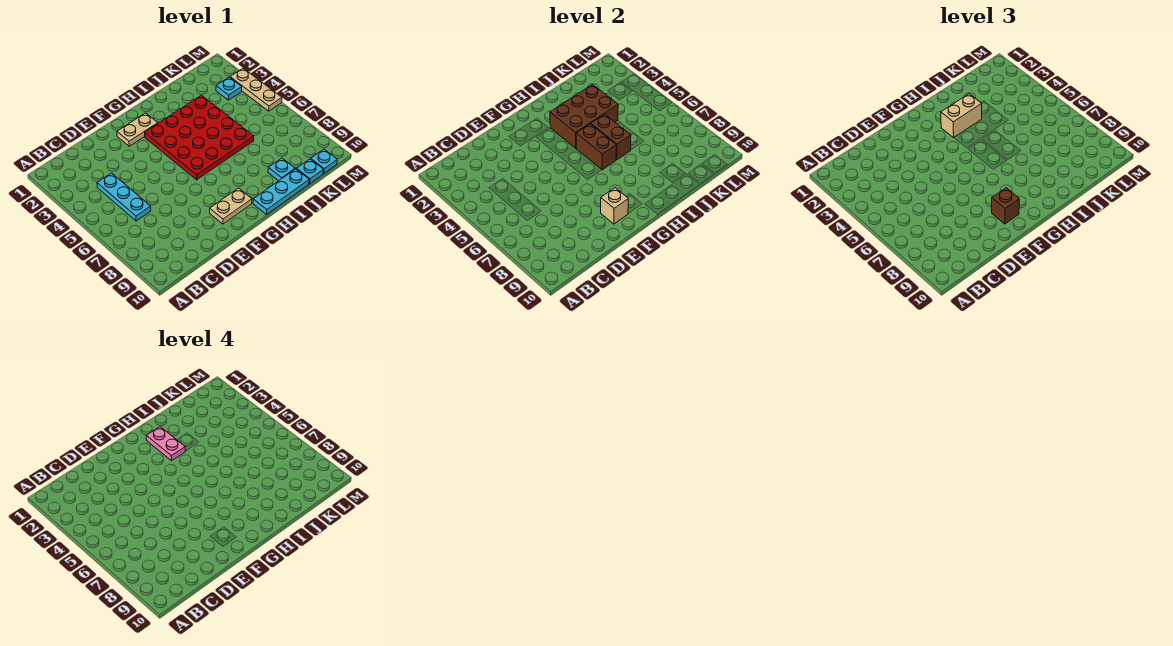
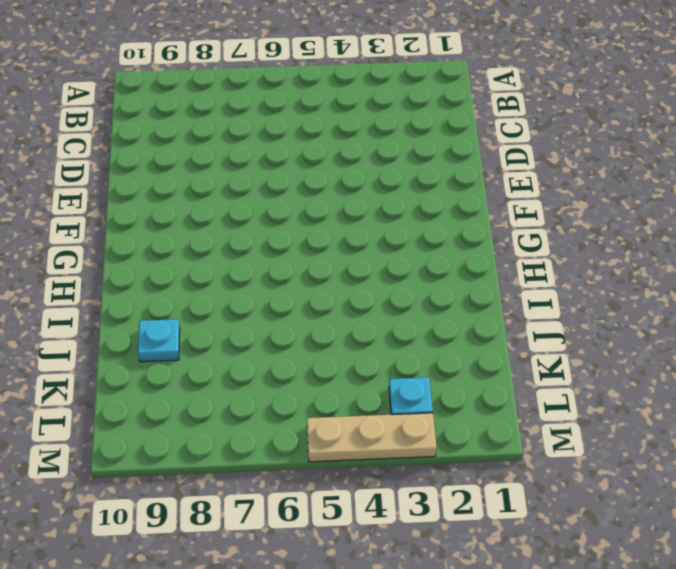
none -> cyan plate C4:C6 level 1
none -> tan plate F2:G2 level 1
none -> tan plate F9:G9 level 1

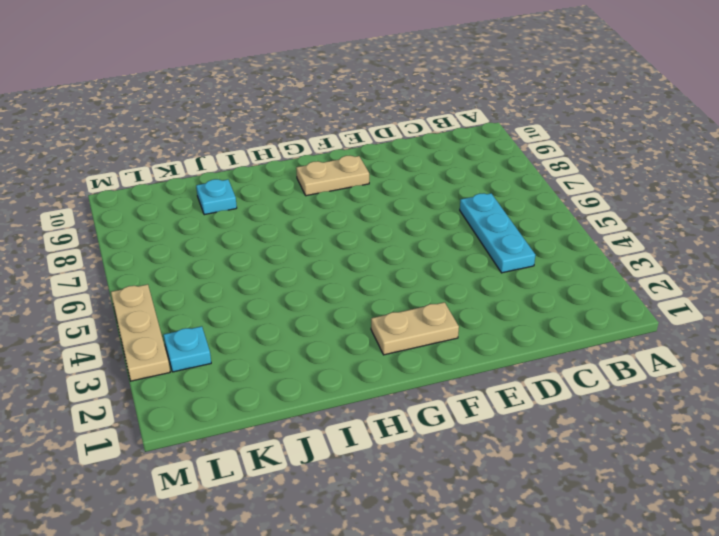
none -> red plate G3:J6 level 1
none -> cyan plate H10:J10 level 1
none -> cyan plate K10 level 1

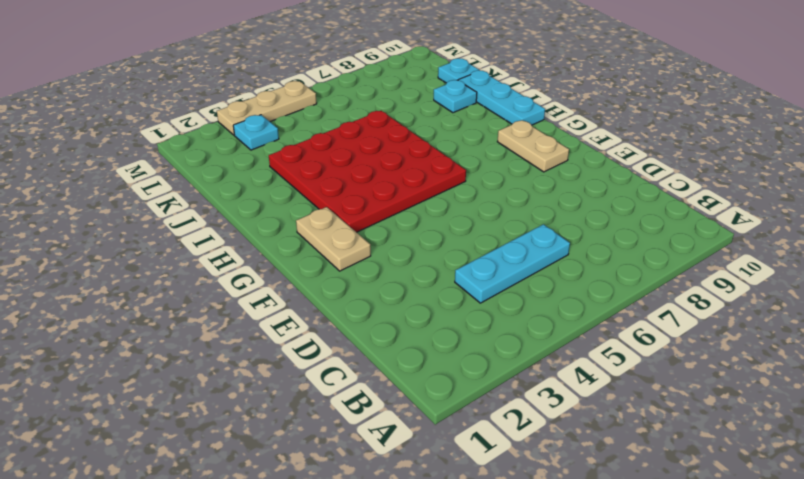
none -> cyan plate L10 level 1
none -> tan brick F9 level 2
none -> brown brick H3:J4 level 2

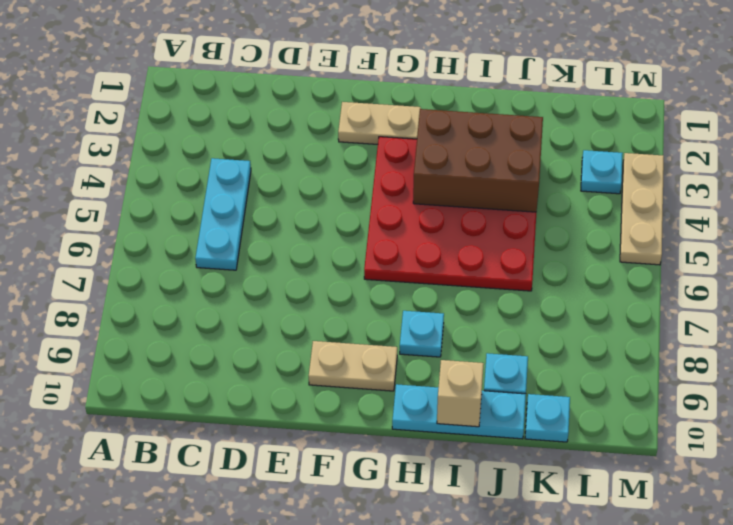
cyan plate H8 level 1 -> cyan plate L10 level 1
tan brick I10 level 2 -> tan brick F9 level 2
none -> brown brick H5:H6 level 2
none -> brown brick I5:I6 level 2
none -> brown brick F9 level 3

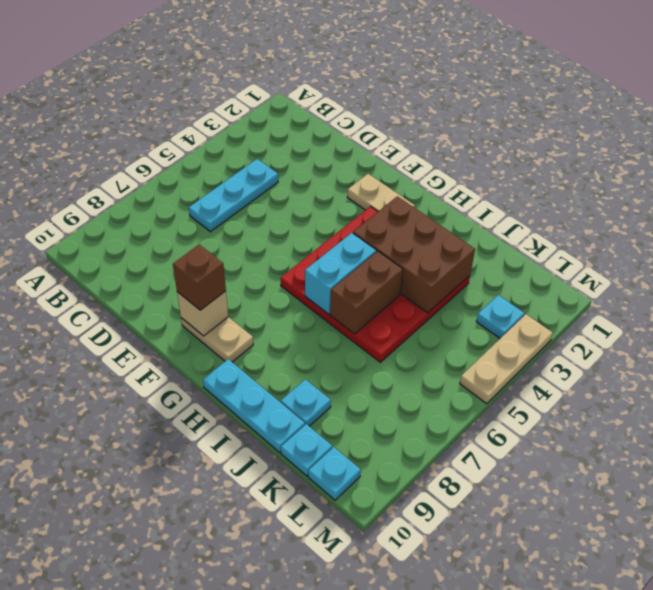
cyan brick H5:H6 level 2 -> brown brick H5:H6 level 2
none -> tan brick H3:I3 level 3
none -> pink plate H2:H3 level 4

